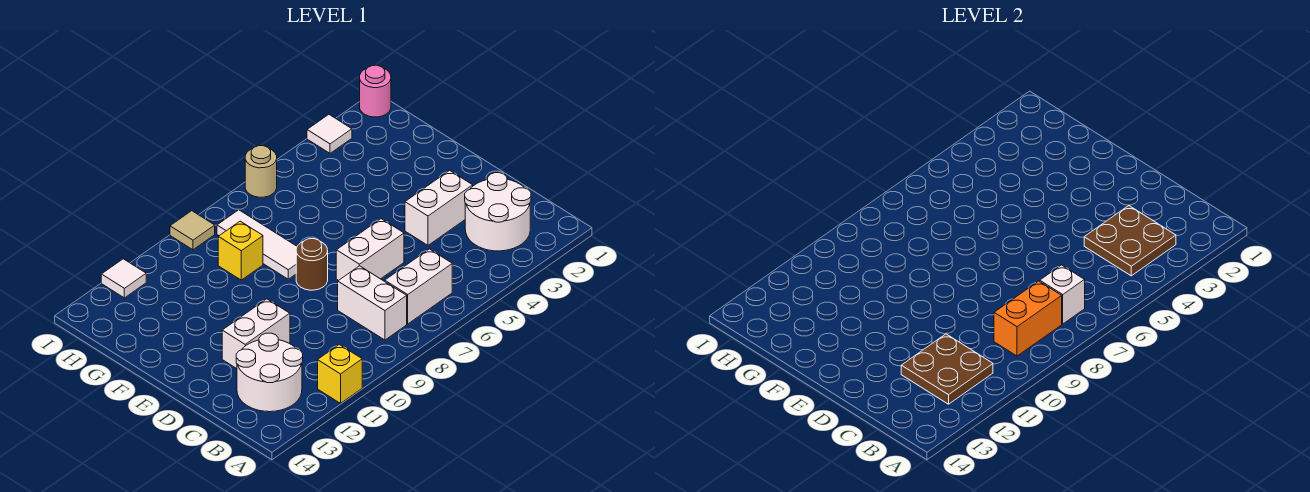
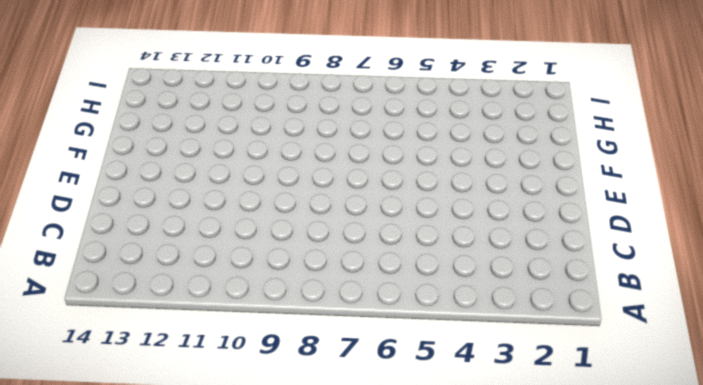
none -> yellow brick A11 level 1
none -> white round brick B2:C3 level 1
none -> white brick B6:B7 level 1

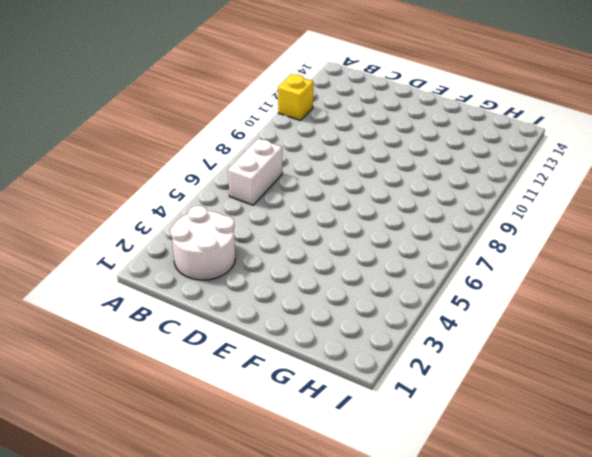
none -> white brick B8:C8 level 1
none -> white round brick B12:C13 level 1
none -> white brick D3:D4 level 1

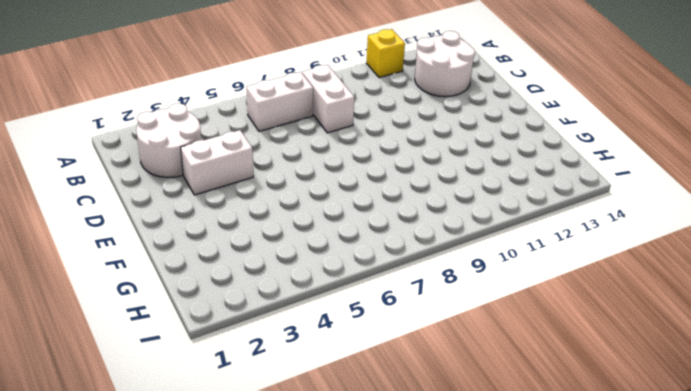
none -> white brick D6:D7 level 1
none -> white brick D11:D12 level 1
none -> brown round brick E8 level 1

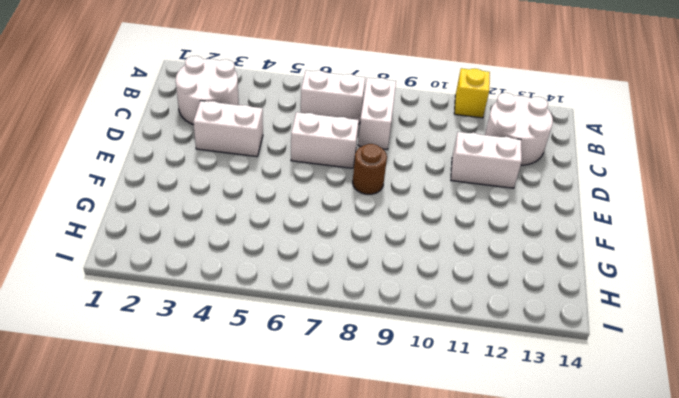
none -> white tile F8:H8 level 1
none -> yellow brick G9 level 1
none -> pink round brick I1 level 1

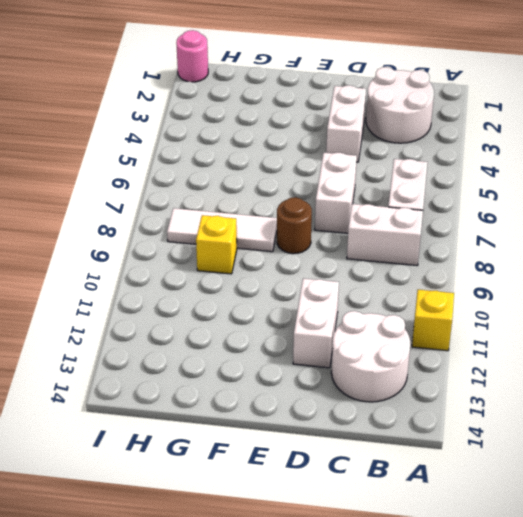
none -> white tile I3 level 1
none -> tan round brick I6 level 1
none -> tan tile I9 level 1

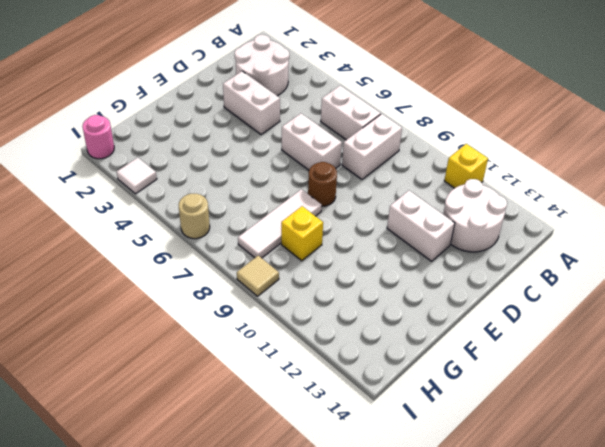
none -> white tile I12 level 1
none -> brown plate B3:C4 level 2
none -> white brick B7 level 2

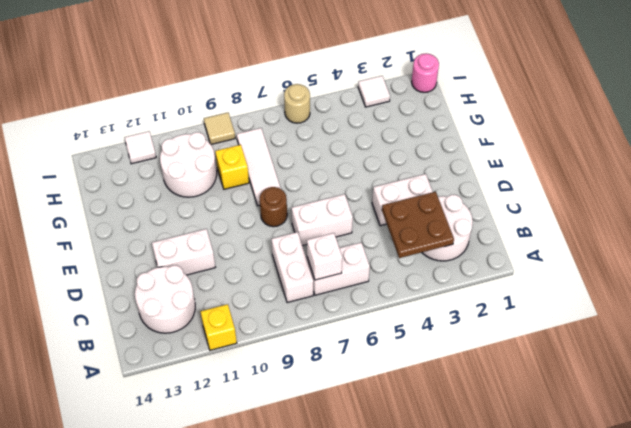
white round brick G10:H11 level 1 -> none
none -> orange brick B8:B9 level 2
none -> brown plate B11:C12 level 2

